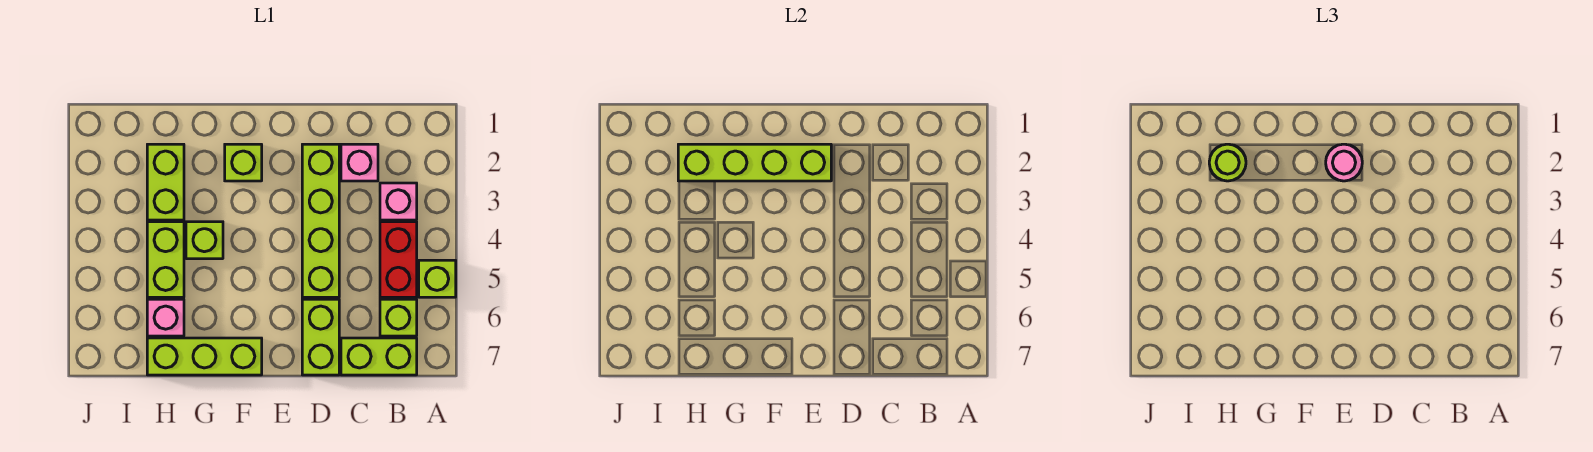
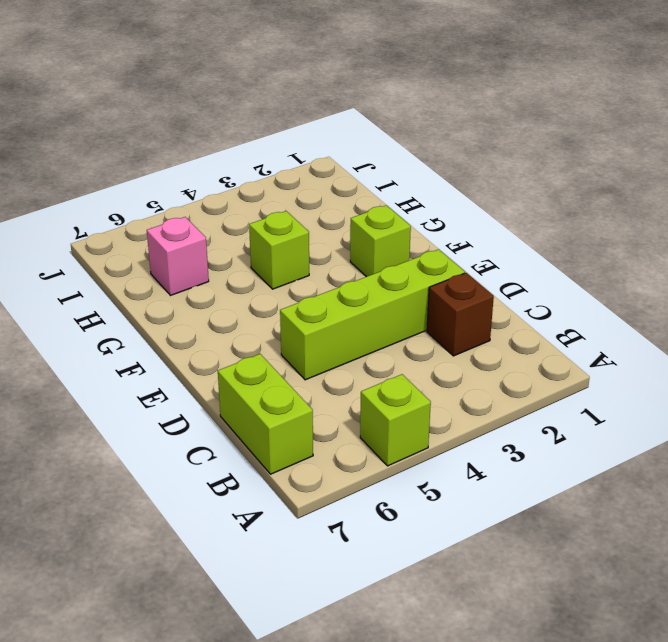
brown brick C2 level 1 -> pink brick C2 level 1
none -> pink brick B3 level 1
none -> red brick B4:B5 level 1
none -> lime brick B6 level 1

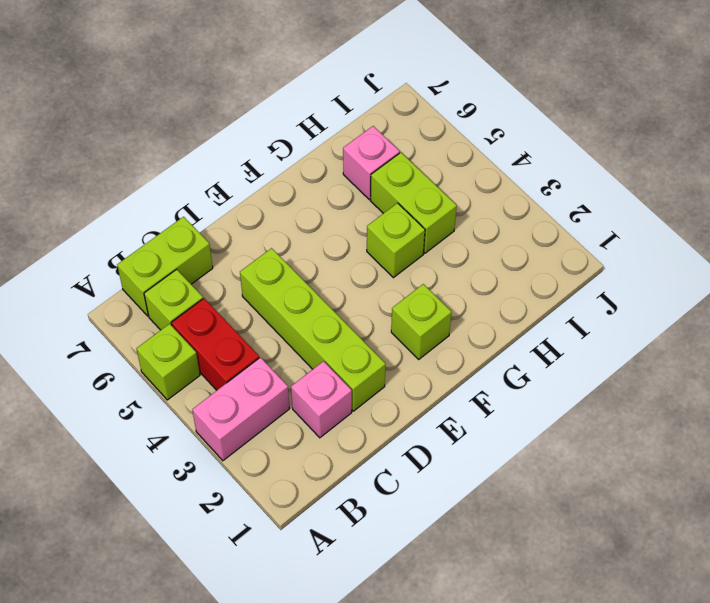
pink brick A3:B3 level 1 -> pink brick B3 level 1
none -> lime brick D6:D7 level 1
none -> lime brick F7:H7 level 1
none -> lime brick H2:H3 level 1

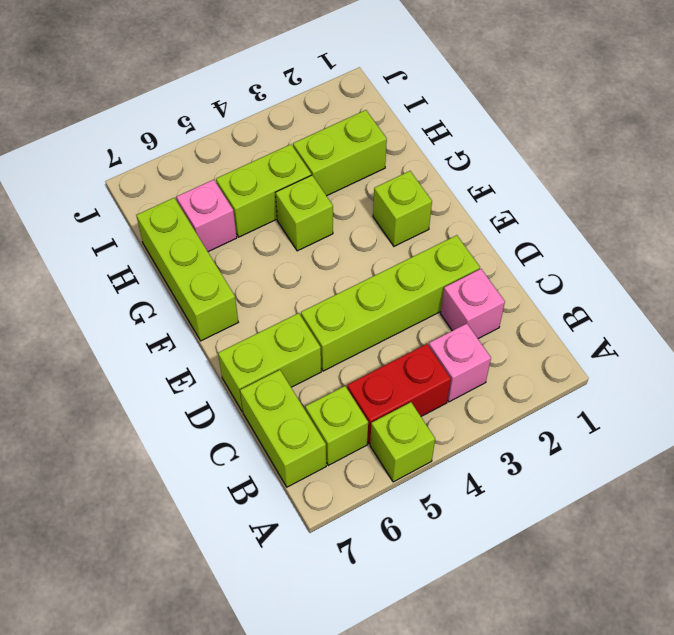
none -> lime brick E2:H2 level 2
none -> pink round brick E2 level 3
none -> lime round brick H2 level 3

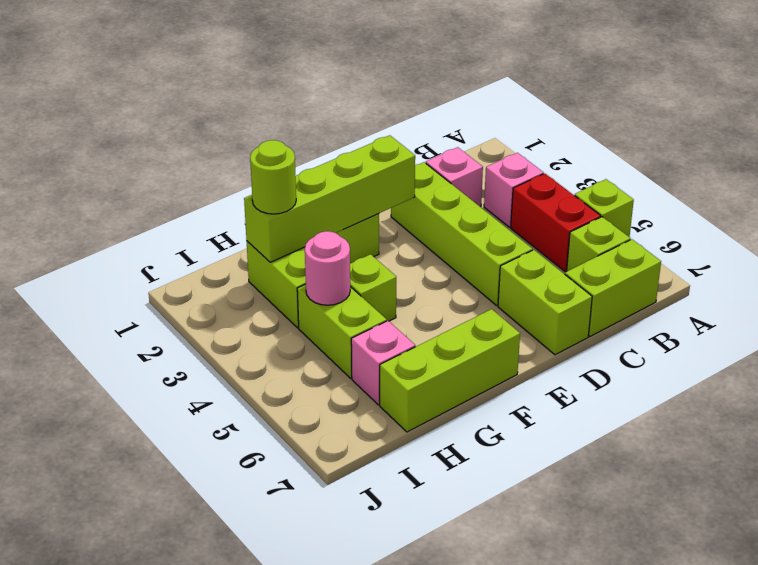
pink round brick H4 level 2 -> pink round brick E2 level 3

